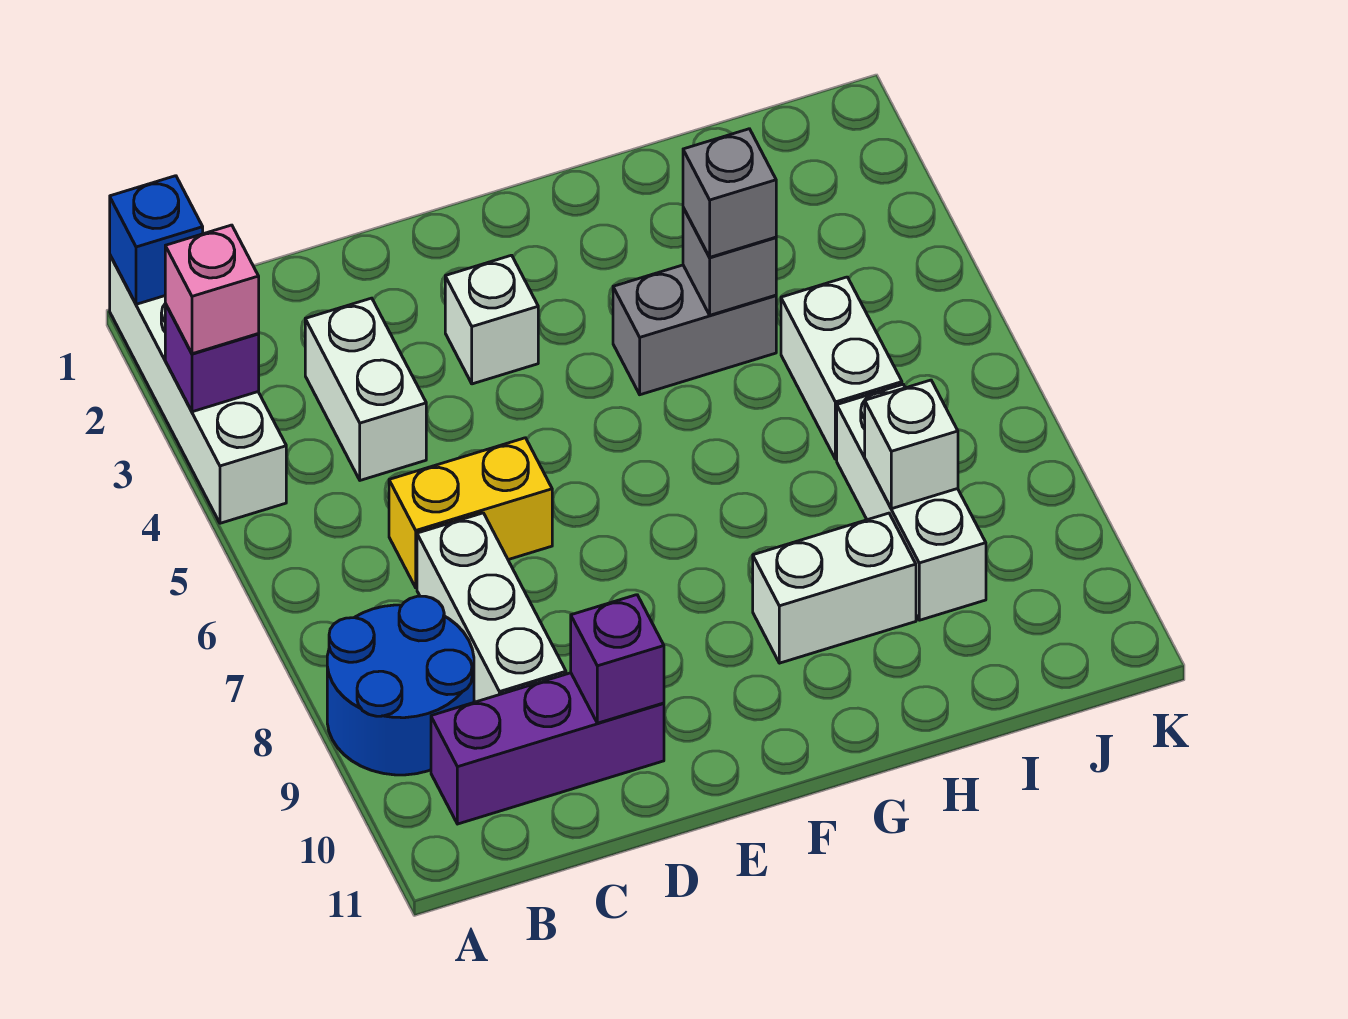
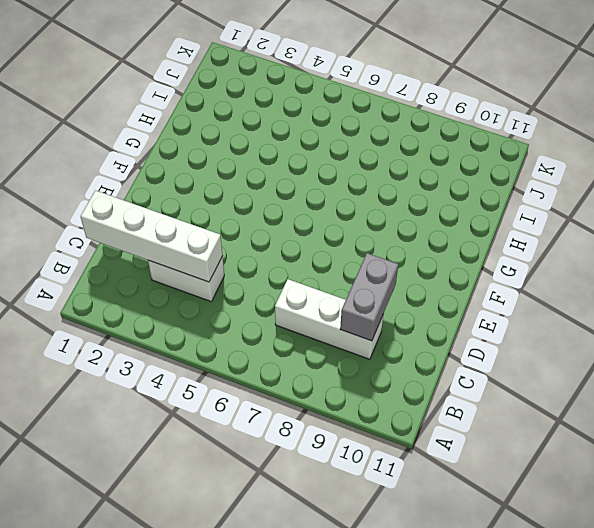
white brick C1:C4 level 2 -> white brick A1:A4 level 1
grey brick C9:D9 level 2 -> grey brick G4:H4 level 1
none -> blue round brick A8:B9 level 1
none -> purple brick B10:D10 level 1
none -> yellow brick C6:D6 level 1

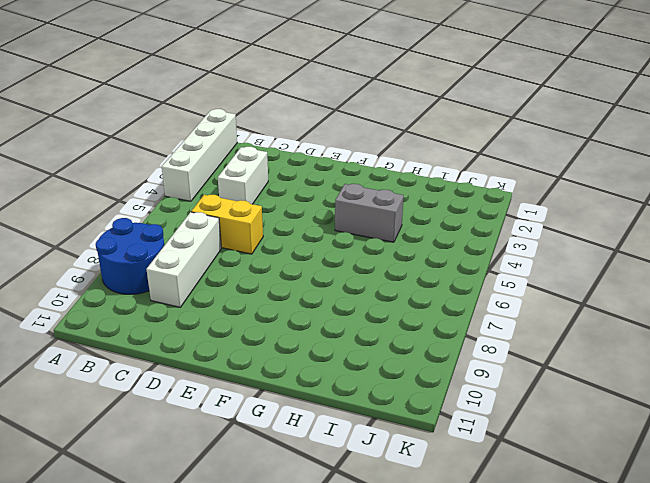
none -> purple brick B10:D10 level 1
none -> white brick E3 level 1
none -> white brick G9:H9 level 1

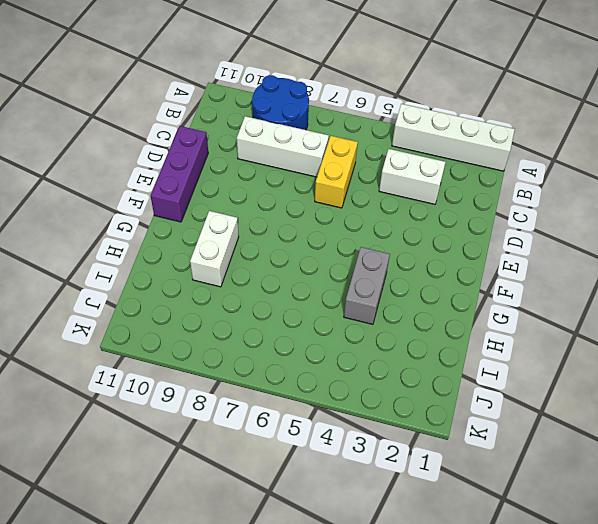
purple brick D11:F11 level 1 -> purple brick B10:D10 level 1
none -> white brick E3 level 1
none -> white brick I5:I6 level 1
none -> white brick I7:I9 level 1

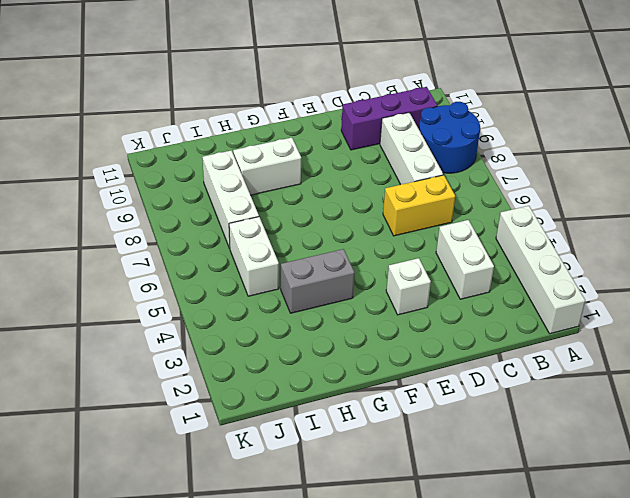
none -> blue brick A1 level 2
none -> purple brick A3 level 2
none -> purple brick D10 level 2

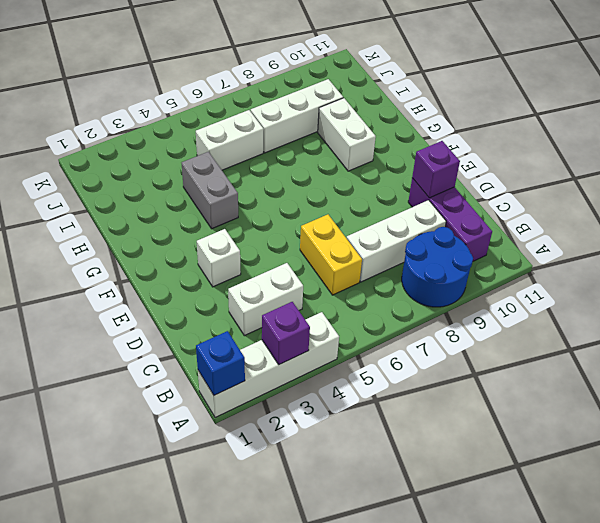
none -> grey brick H4 level 2
none -> white brick I8 level 2
none -> pink brick A3 level 3

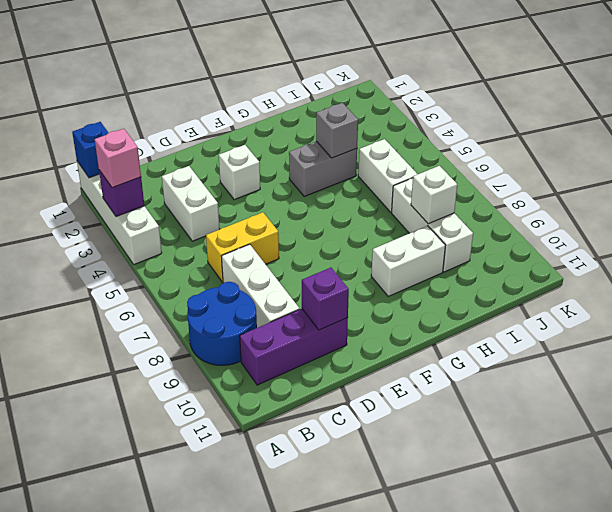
none -> grey brick H4 level 3

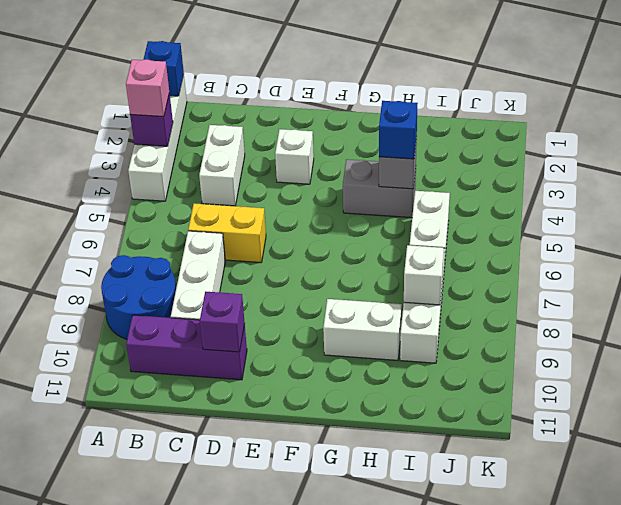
blue brick H4 level 3 -> grey brick H4 level 3

